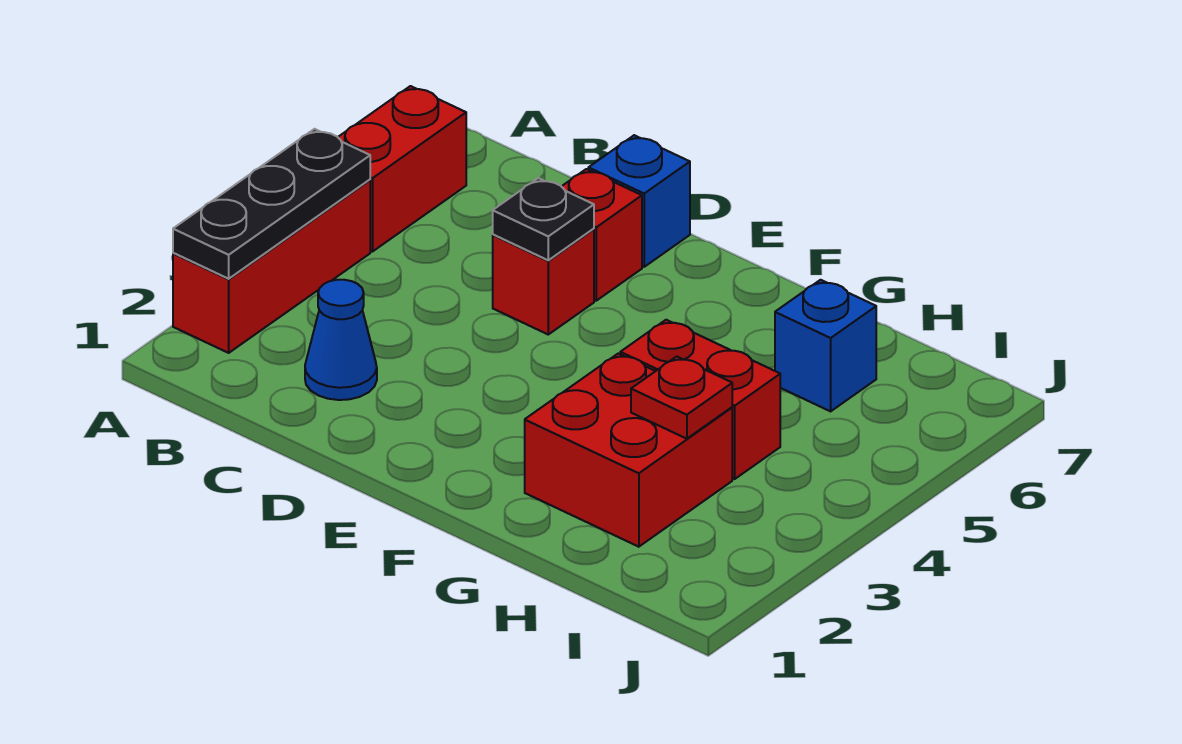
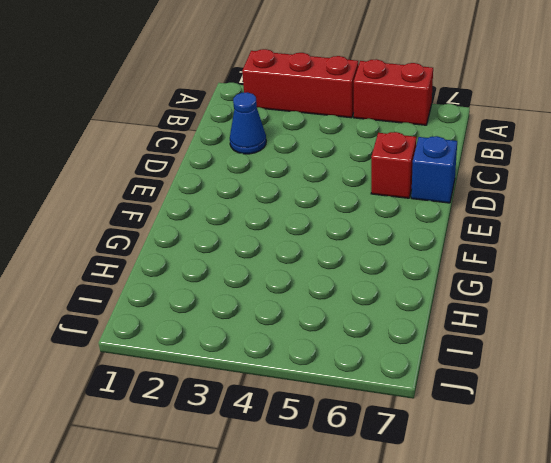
none -> red brick D5 level 1
none -> red brick G2:H3 level 1
none -> red brick G4:H4 level 1

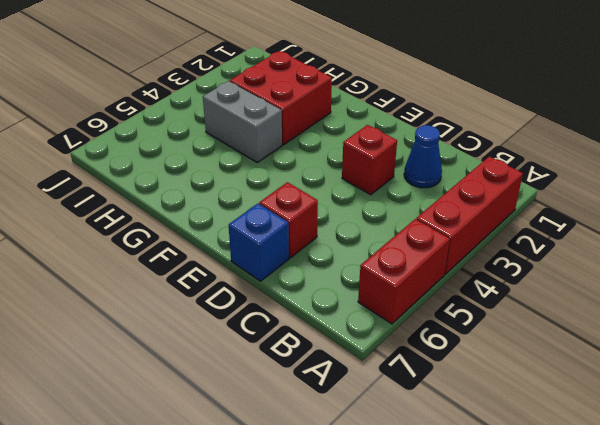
red brick D3 level 1 -> red brick D5 level 1
grey brick G4:H4 level 1 -> red brick G4:H4 level 1
none -> blue brick H6 level 1
none -> black plate A2:A4 level 2
none -> black plate D5 level 2

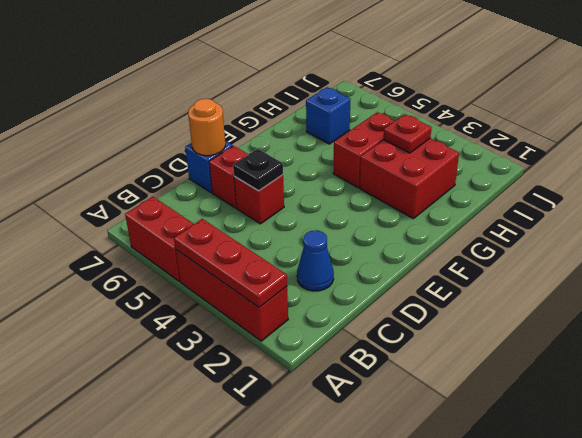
red plate A2:A4 level 2 -> black plate A2:A4 level 2
orange round brick D7 level 2 -> none

